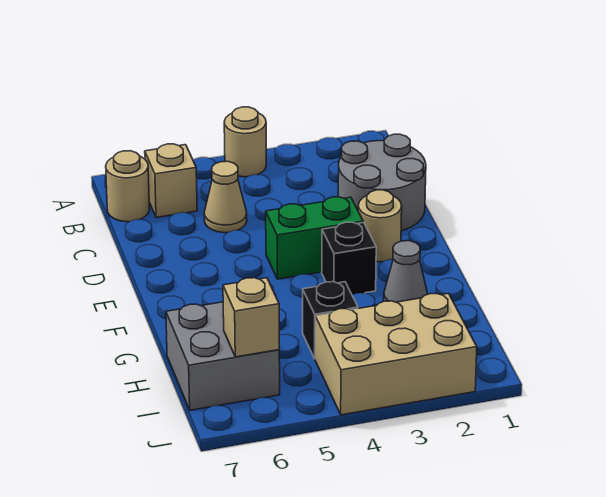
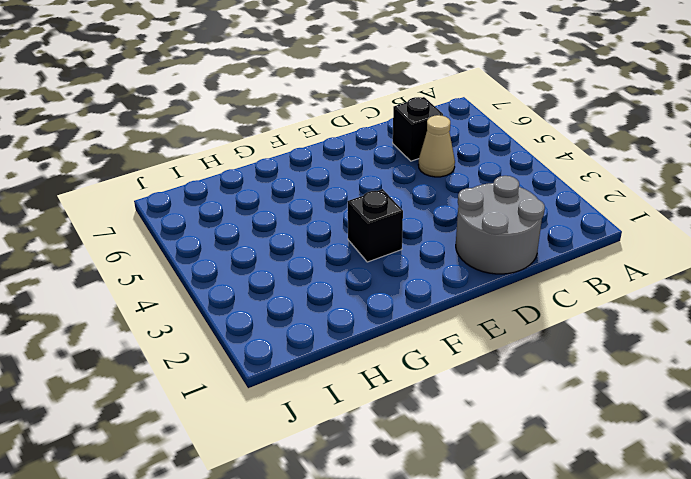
black brick C6 level 1 -> black brick H4 level 1
none -> tan round brick A4 level 1
none -> tan brick B6 level 1
none -> tan round brick B7 level 1

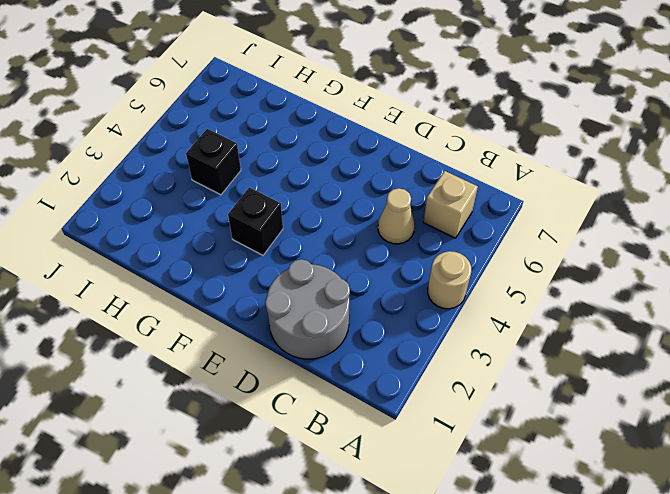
none -> tan round brick B7 level 1
none -> tan round brick E2 level 1
none -> green brick E3:E4 level 1

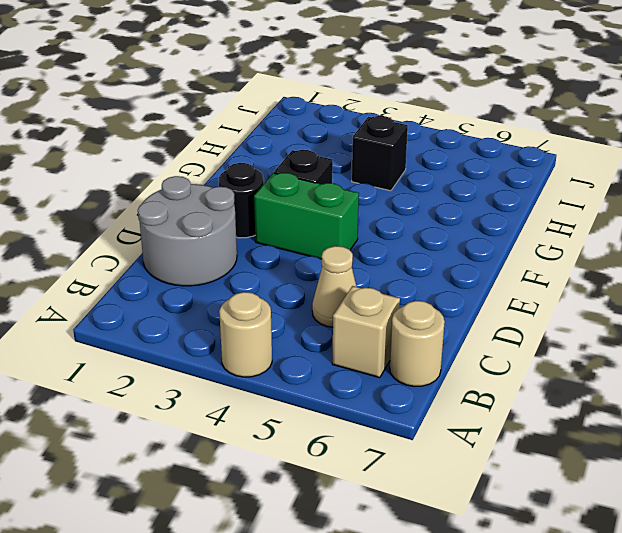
black round brick E2 level 1 -> tan round brick E2 level 1
none -> grey cone G2 level 1
none -> grey brick H6:I7 level 1
none -> tan brick I2:J4 level 1

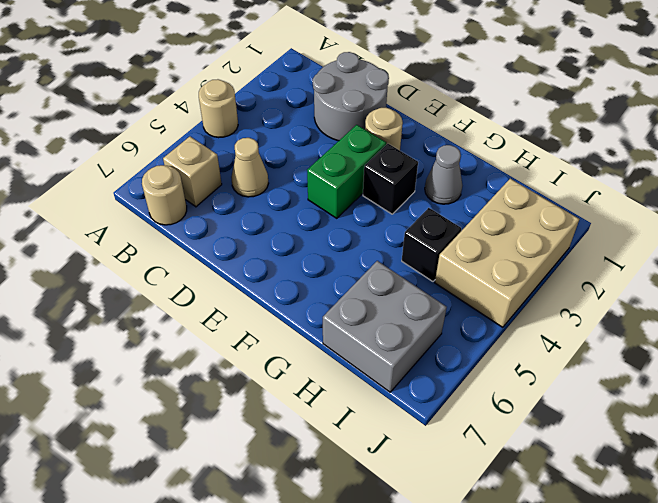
none -> tan brick I6 level 2

